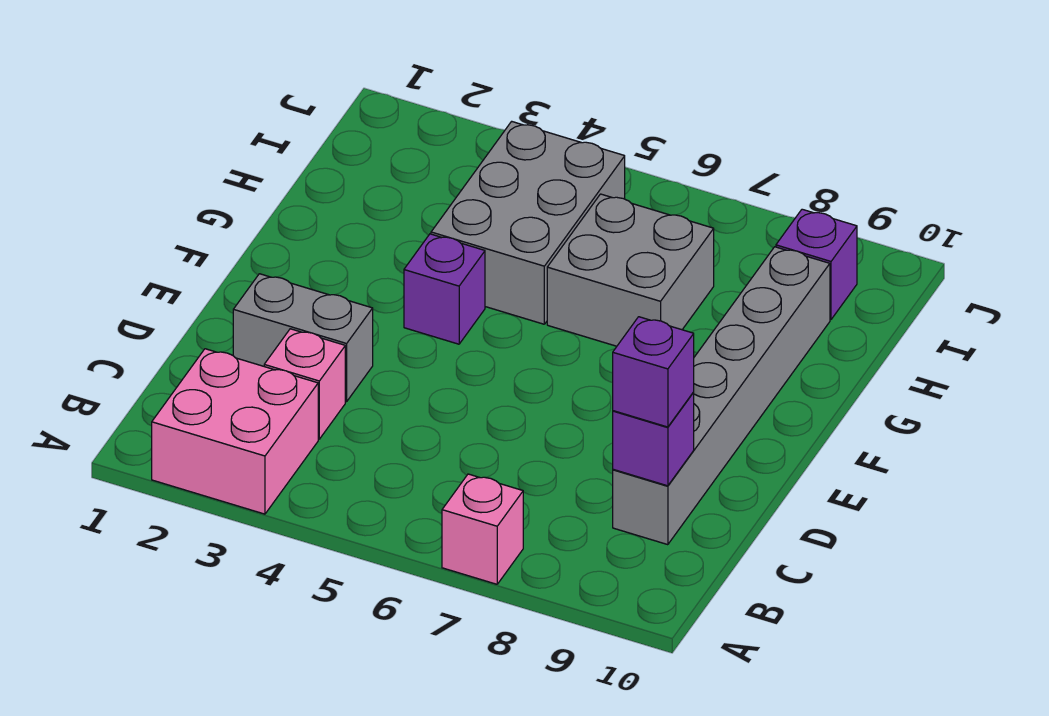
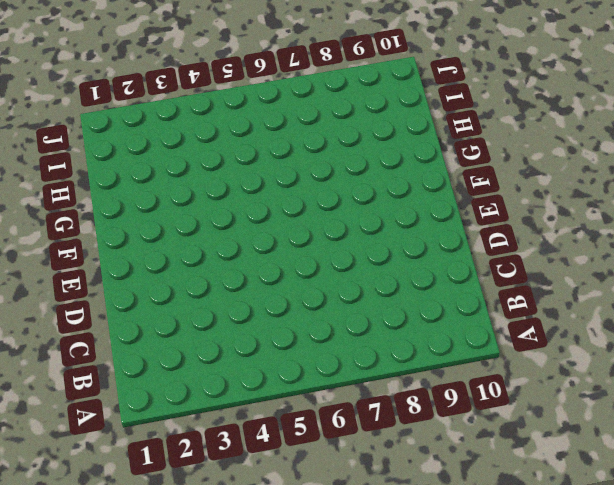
none -> pink brick A2:B3 level 1
none -> pink brick A7 level 1

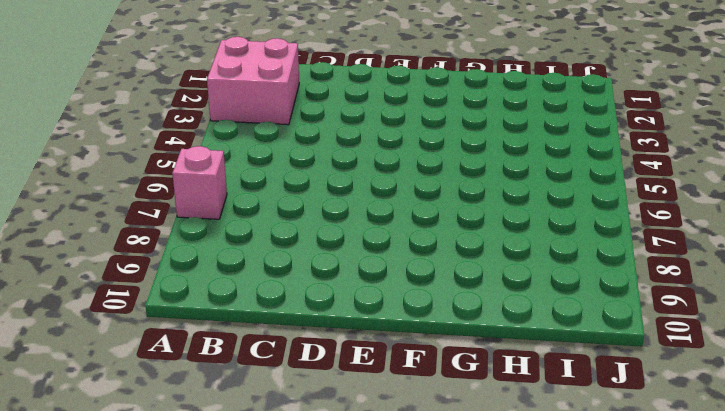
none -> pink brick C3 level 1
none -> grey brick C9:H9 level 1

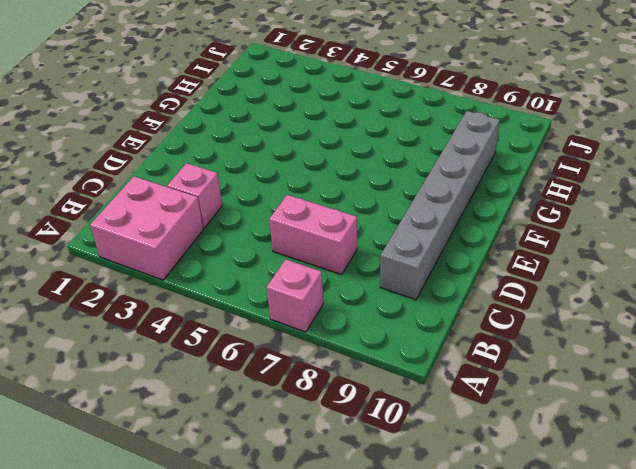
pink brick C6:C7 level 1 -> none
none -> grey brick D2:D3 level 1
none -> purple brick F4 level 1

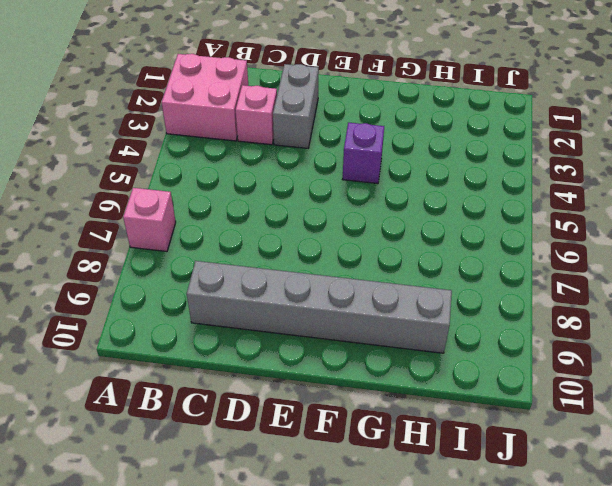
none -> grey brick G4:I5 level 1
none -> grey brick G6:H7 level 1

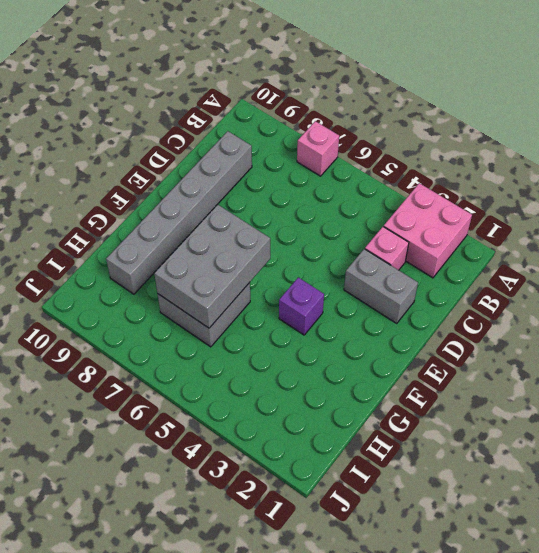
grey brick F6:H7 level 2 -> grey brick G4:I5 level 1
none -> purple brick I9 level 1
none -> purple brick C9 level 2

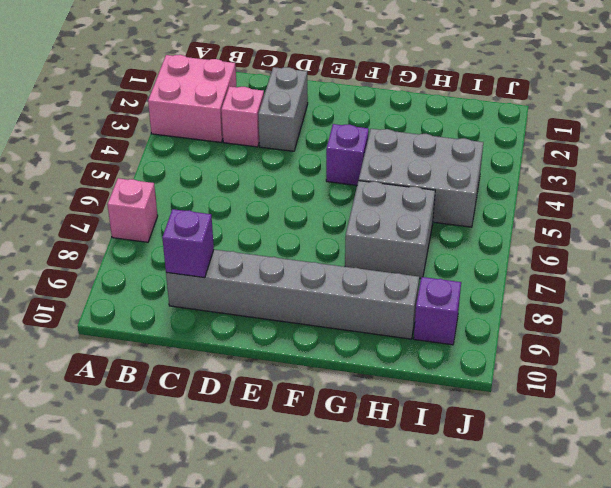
none -> purple brick C9 level 3

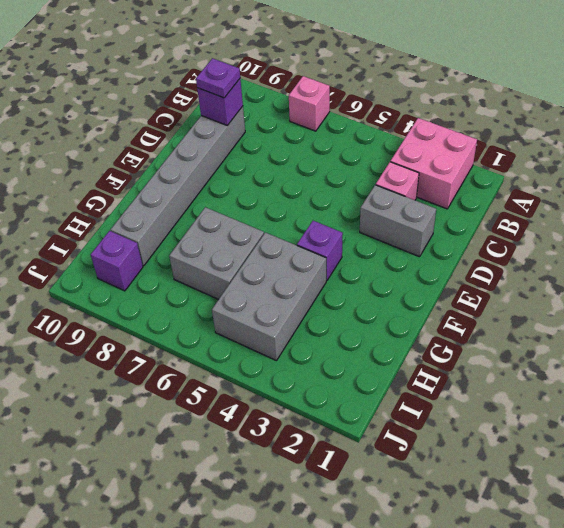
purple plate C9 level 3 -> purple brick C9 level 3

